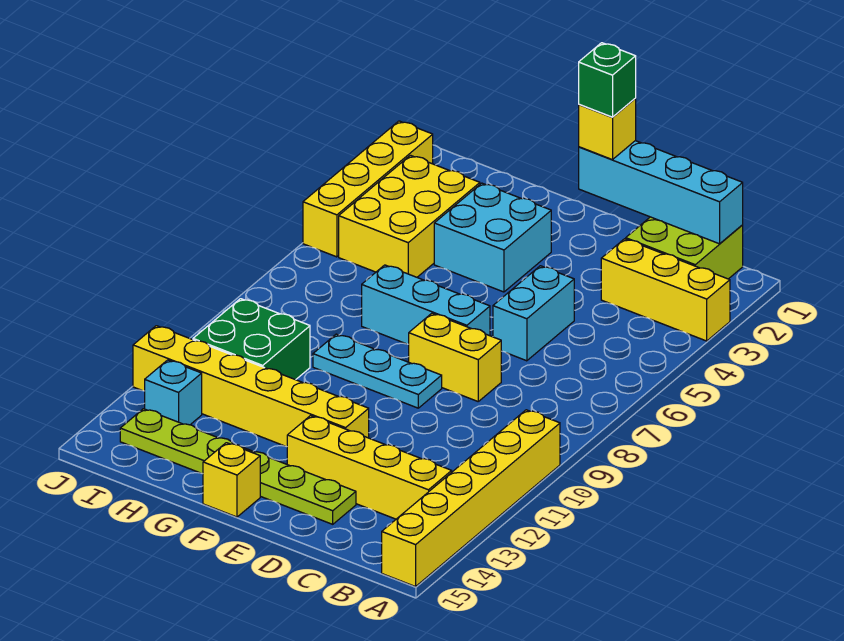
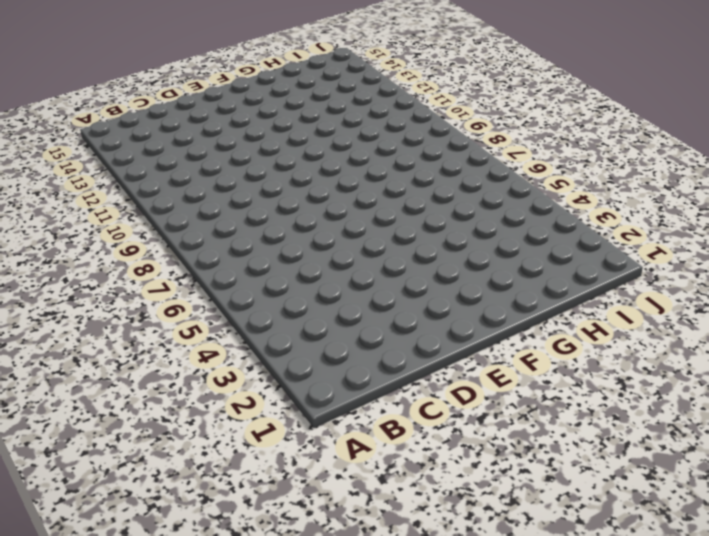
none -> yellow brick A3:C3 level 1
none -> yellow brick A10:A15 level 1
none -> lime brick B1:C2 level 1

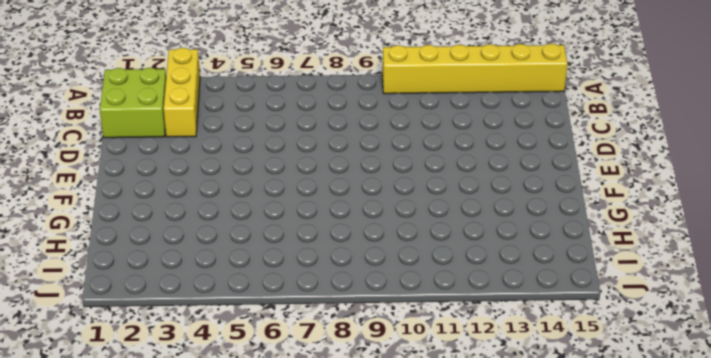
none -> yellow brick B13:E13 level 1
none -> cyan brick D5:D6 level 1
none -> yellow brick D8:E8 level 1

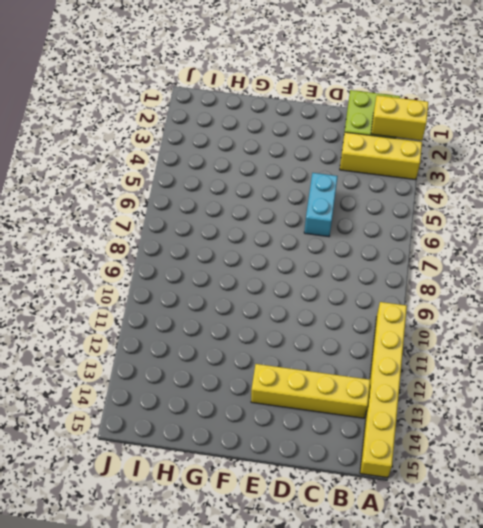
yellow brick A2:B2 level 2 -> yellow brick D8:E8 level 1
none -> lime plate D14:I14 level 1
none -> cyan brick E7:G7 level 1
none -> cyan plate E9:G9 level 1

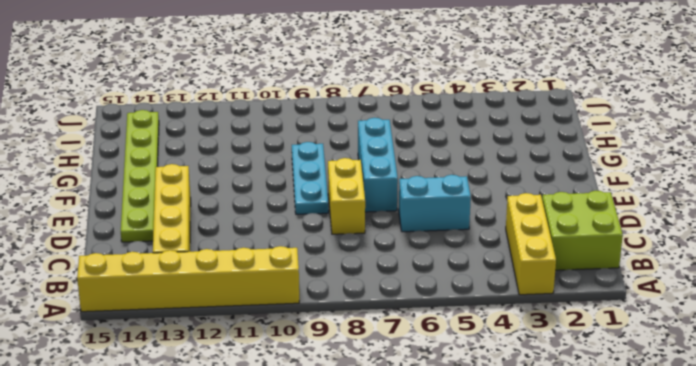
none -> yellow brick E12:J12 level 1
none -> cyan brick F3:G4 level 1
none -> yellow brick F15 level 1

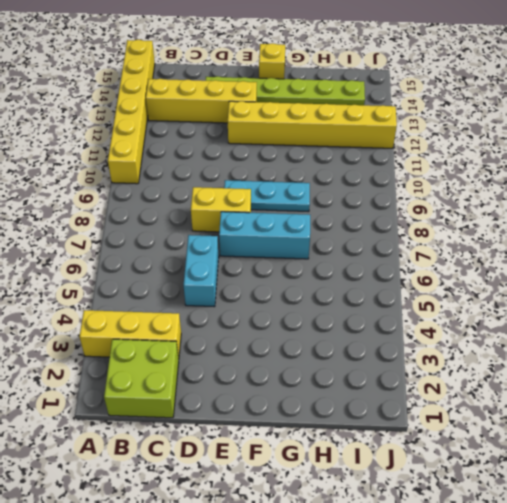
none -> cyan brick F3:G4 level 1
none -> yellow brick H3:I5 level 1
none -> green brick H10:I11 level 1

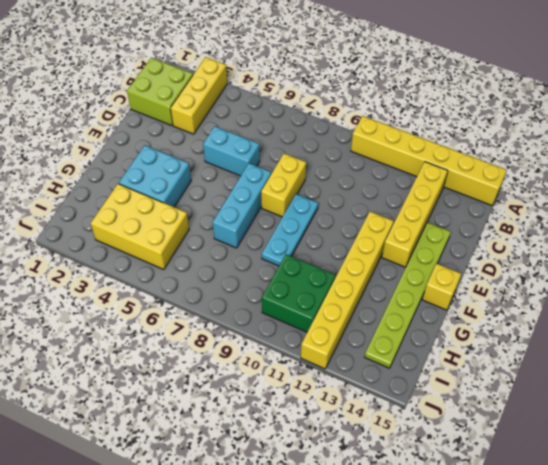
none -> cyan brick I13 level 1
none -> yellow brick J2:J5 level 1
none -> cyan brick B1:E1 level 2

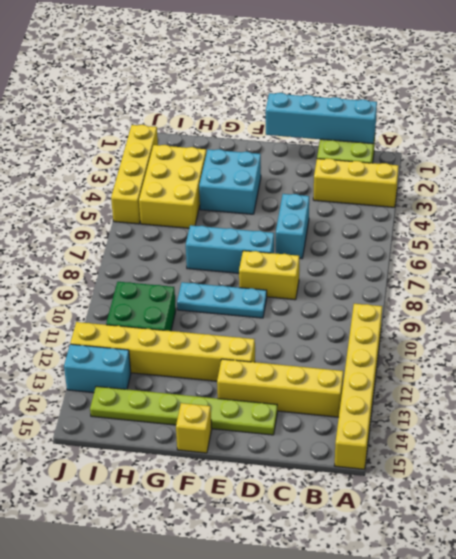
cyan brick I13:J13 level 1 -> cyan brick I13 level 1
none -> yellow brick E1 level 3
none -> green brick E1 level 4

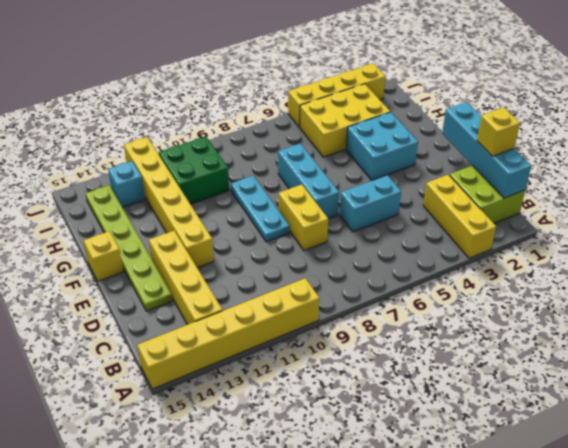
yellow brick C1 level 3 -> yellow brick E1 level 3
none -> green brick E1 level 4

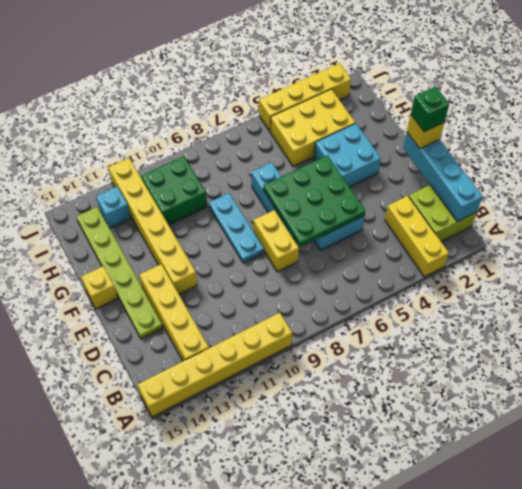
green plate D5:F7 level 2 -> none

